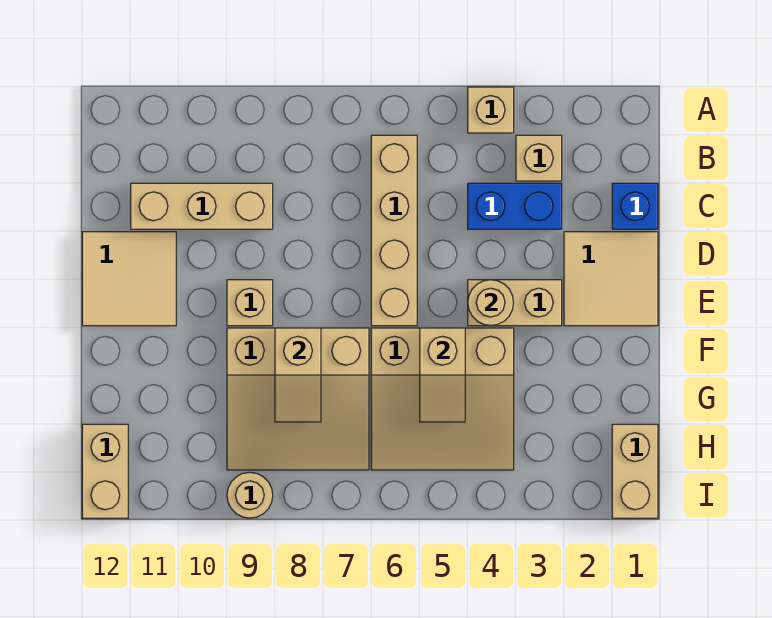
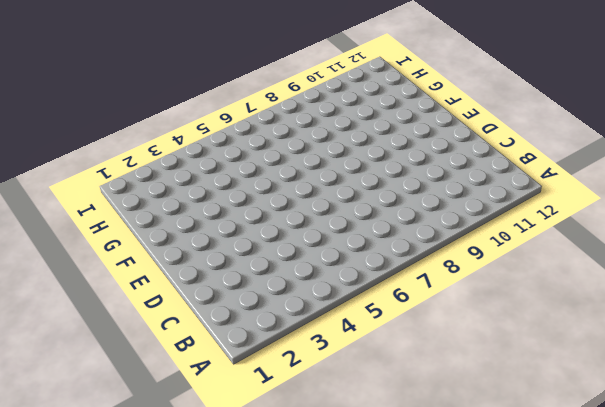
none -> tan brick A4 level 1
none -> tan brick B3 level 1
none -> tan brick B6:E6 level 1

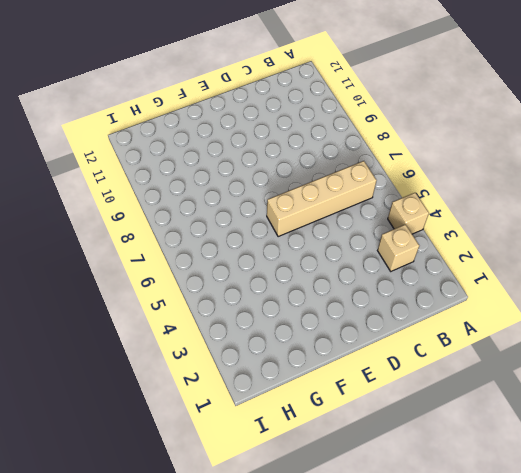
none -> blue brick C1 level 1
none -> blue brick C3:C4 level 1
none -> tan brick C9:C11 level 1

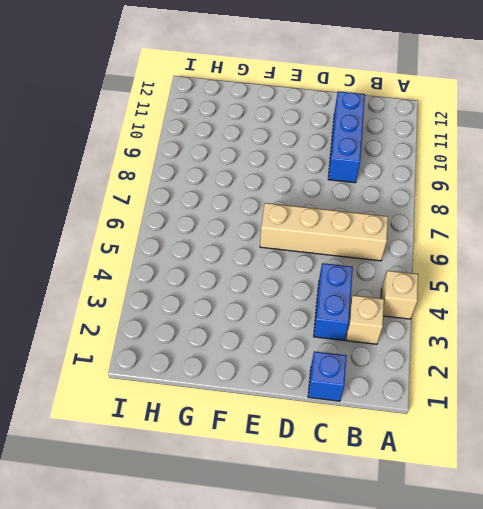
blue brick C9:C11 level 1 -> tan brick C9:C11 level 1
none -> tan tile D1:E2 level 1
none -> tan tile D11:E12 level 1
none -> tan brick E3:E4 level 1

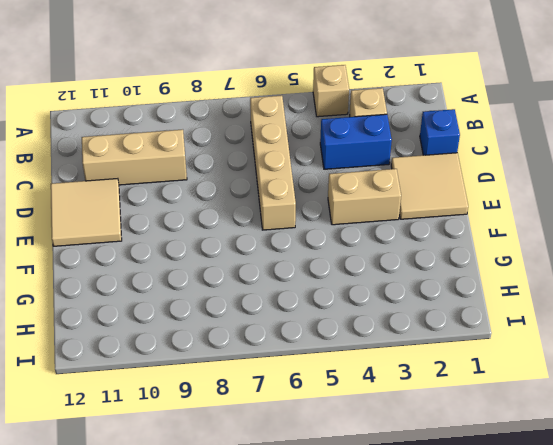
none -> tan brick E9 level 1
none -> tan slope F4:H6 level 1 top F
none -> tan slope F7:H9 level 1 top F

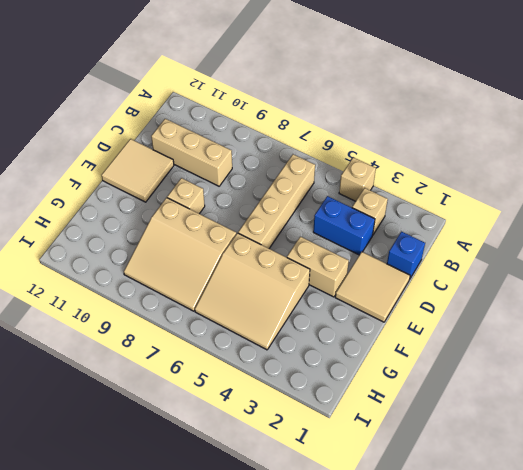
none -> tan brick H1:I1 level 1
none -> tan brick H12:I12 level 1
none -> tan round brick I9 level 1

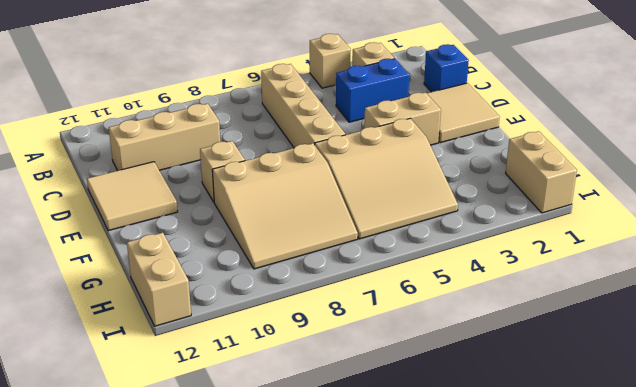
none -> tan round brick I9 level 1
none -> tan round brick E4 level 2
none -> tan slope F5:G5 level 2 top F

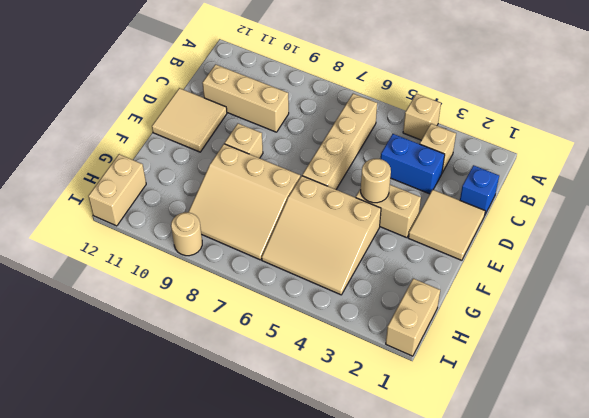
none -> tan slope F5:G5 level 2 top F
none -> tan slope F8:G8 level 2 top F

